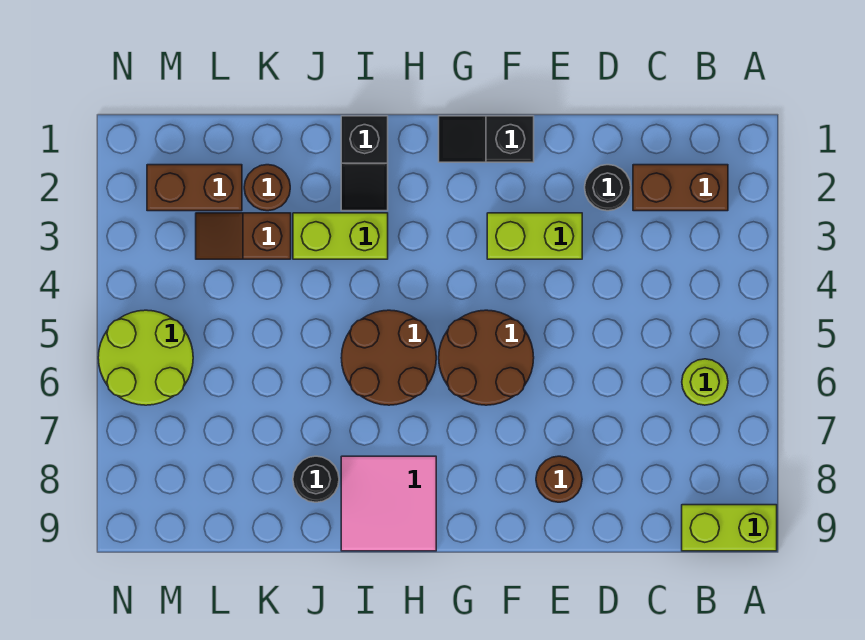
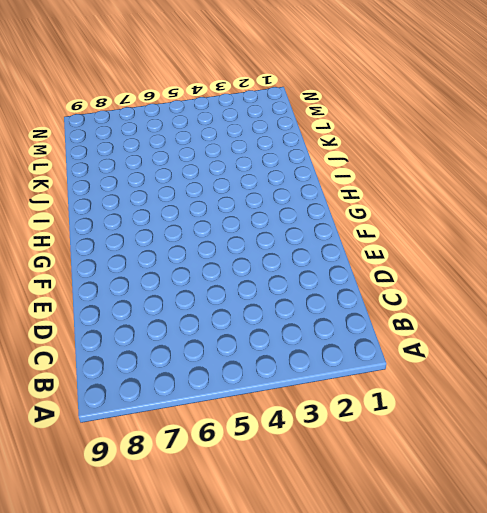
none -> lime brick A9:B9 level 1
none -> brown brick B2:C2 level 1
none -> lime round brick B6 level 1

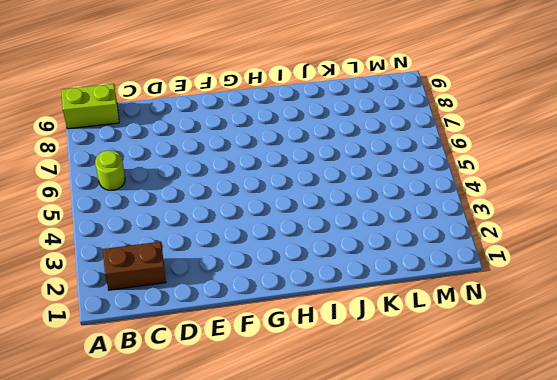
none -> black round brick D2 level 1
none -> lime brick E3:F3 level 1
none -> brown round brick E8 level 1

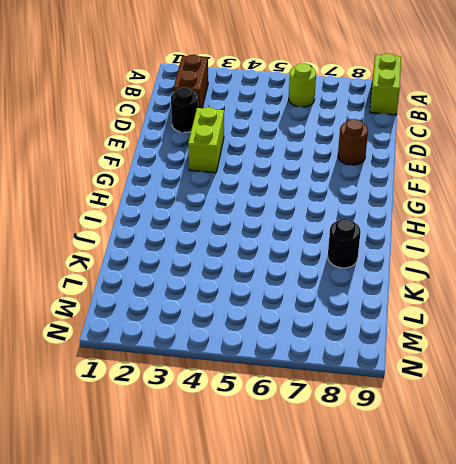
none -> black slope F1:G1 level 1 top F
none -> brown round brick F5:G6 level 1
none -> brown round brick H5:I6 level 1

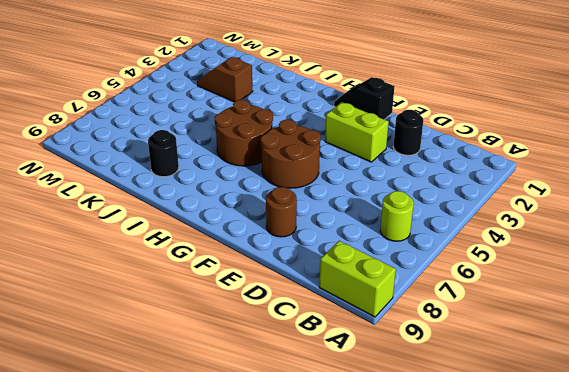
none -> brown brick B2:C2 level 1
none -> pink tile H8:I9 level 1
none -> black slope I1:I2 level 1 top 1

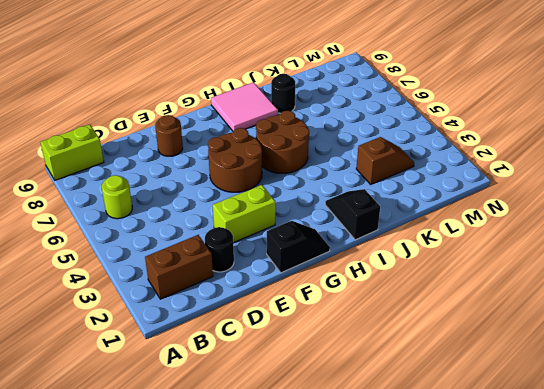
none -> lime brick I3:J3 level 1
none -> brown round brick K2 level 1
none -> brown brick L2:M2 level 1

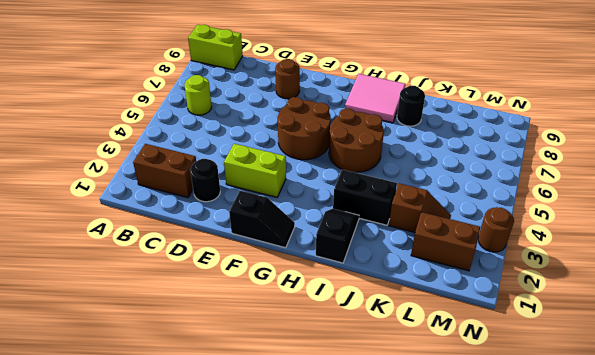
black brick I3:J3 level 1 -> lime brick I3:J3 level 1
brown round brick N3 level 1 -> brown round brick K2 level 1
none -> lime round brick M5:N6 level 1

